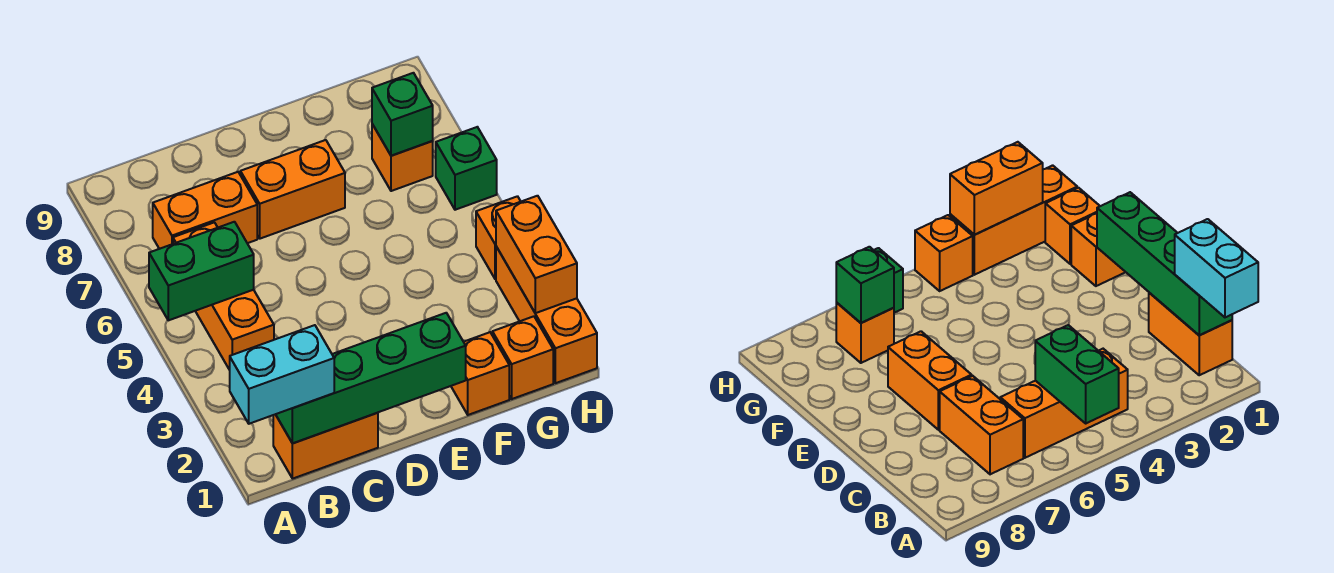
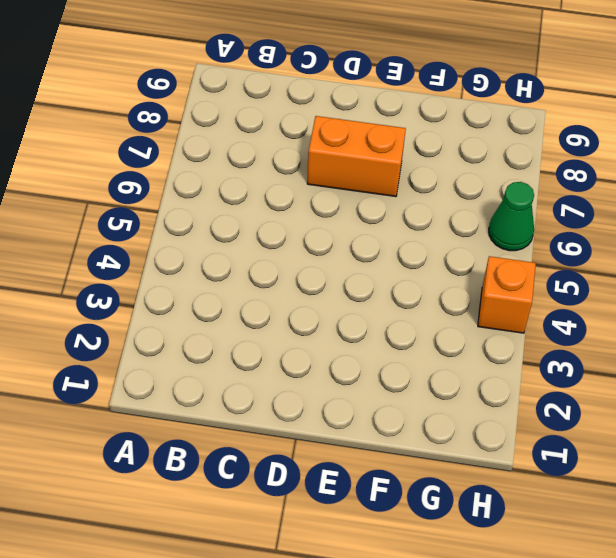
green cone H6 level 1 -> green brick H6 level 1
none -> orange brick B1:C1 level 1
none -> orange brick B4:B6 level 1
none -> orange brick B7:C7 level 1

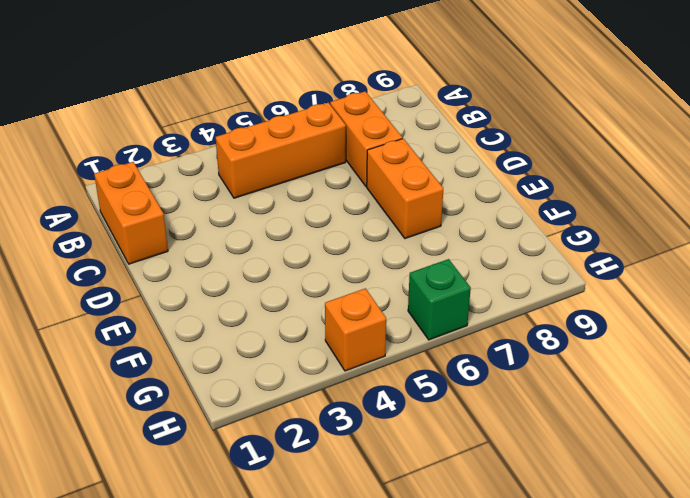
none -> orange brick F1 level 1
none -> orange brick G1 level 1
none -> orange brick G7 level 1

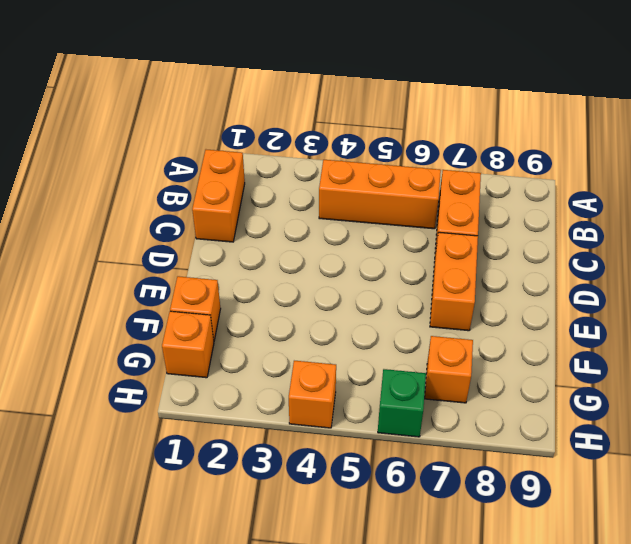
none -> orange brick H1:H3 level 1
none -> green brick A5:B5 level 2
none -> green brick B1:E1 level 2

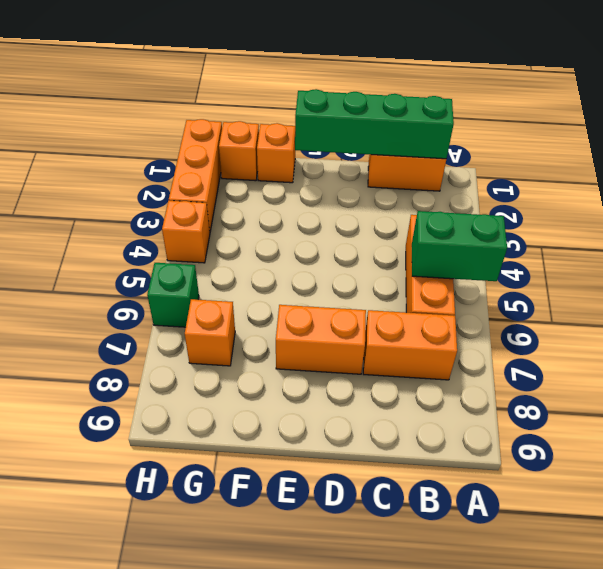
none -> green brick G7 level 2
none -> orange brick H2:H3 level 2
none -> cyan brick A1:B1 level 3

